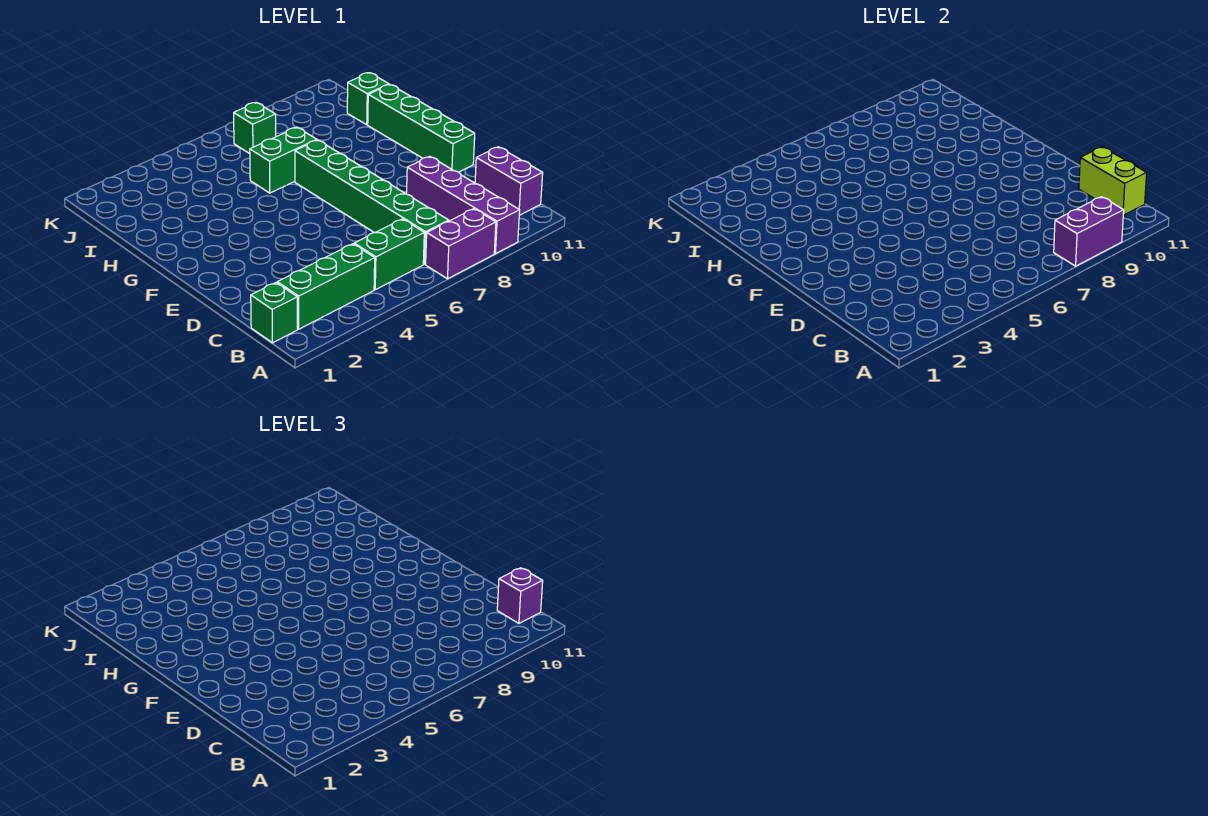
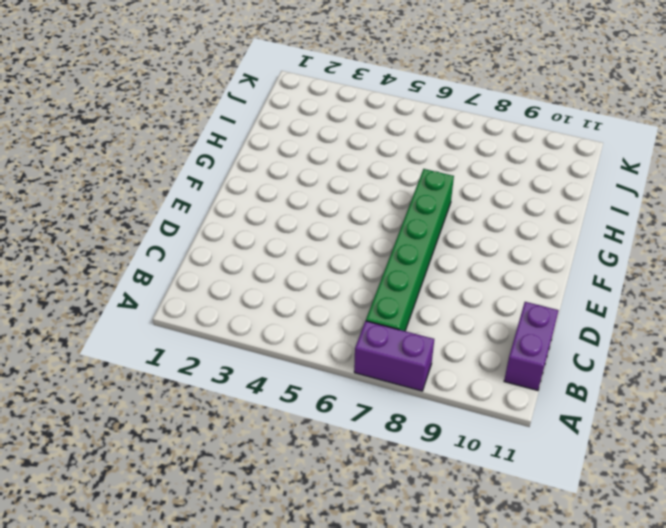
none -> purple brick A9:D9 level 1
none -> green brick B1 level 1
none -> green brick B2:B4 level 1

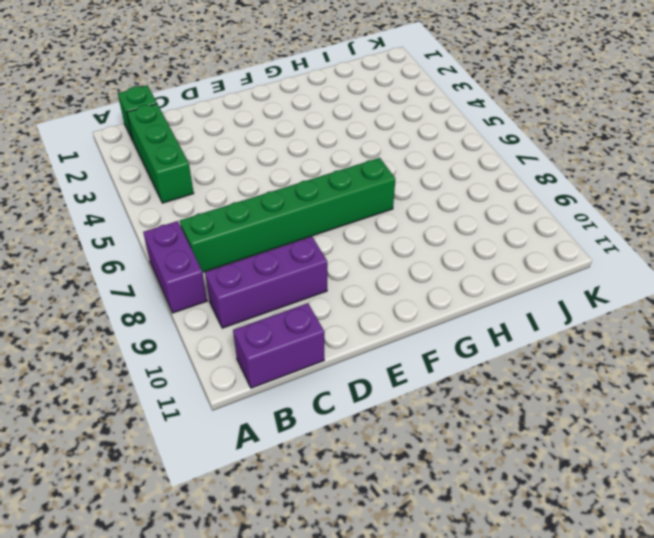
purple brick B9:D9 level 1 -> purple brick A9:D9 level 1
none -> green brick B5:B6 level 1
none -> green brick E11:H11 level 1
none -> green brick H6:H7 level 1

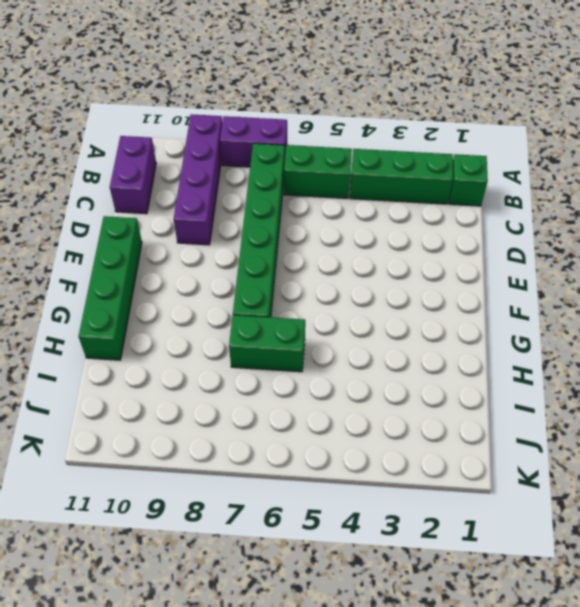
none -> green brick I11 level 1
none -> green brick J7 level 1
none -> purple brick A8:A9 level 2

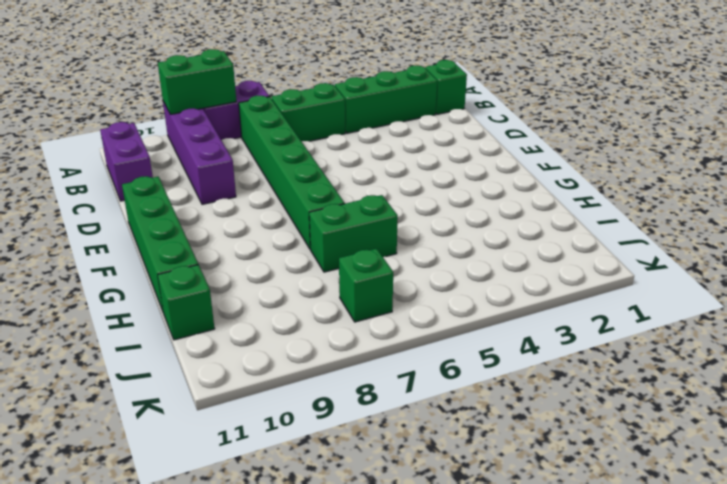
green brick A8:A9 level 2 -> purple brick A8:A9 level 2
none -> lime brick B11:C11 level 2
none -> purple brick B11 level 3

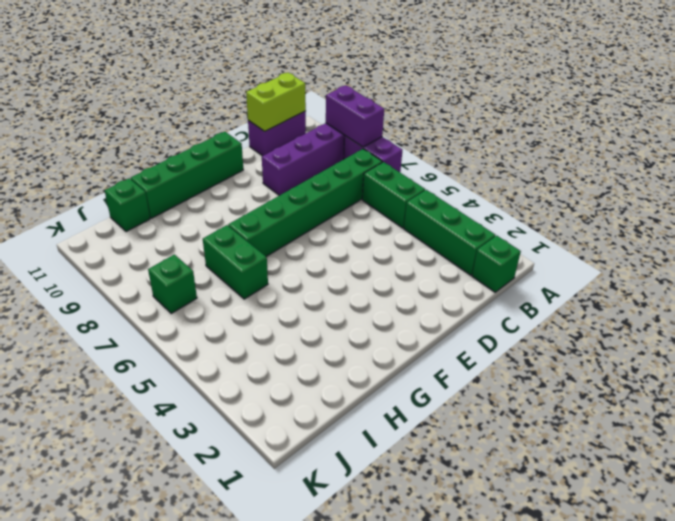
none -> purple brick B11 level 3

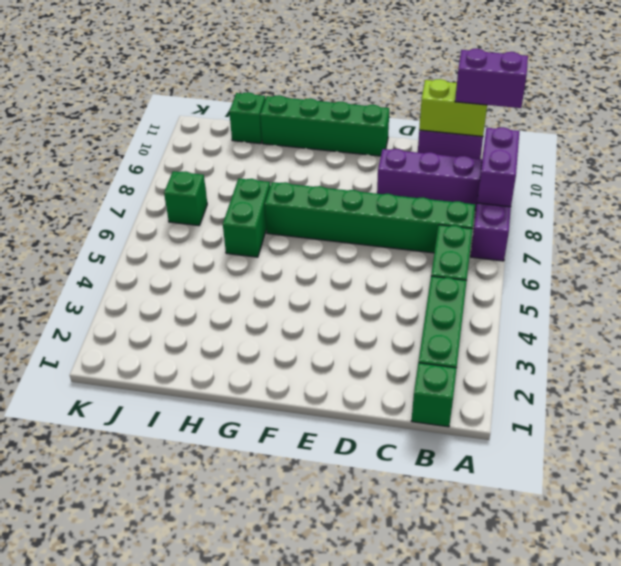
purple brick A11:B11 level 3 -> purple brick B11 level 3

